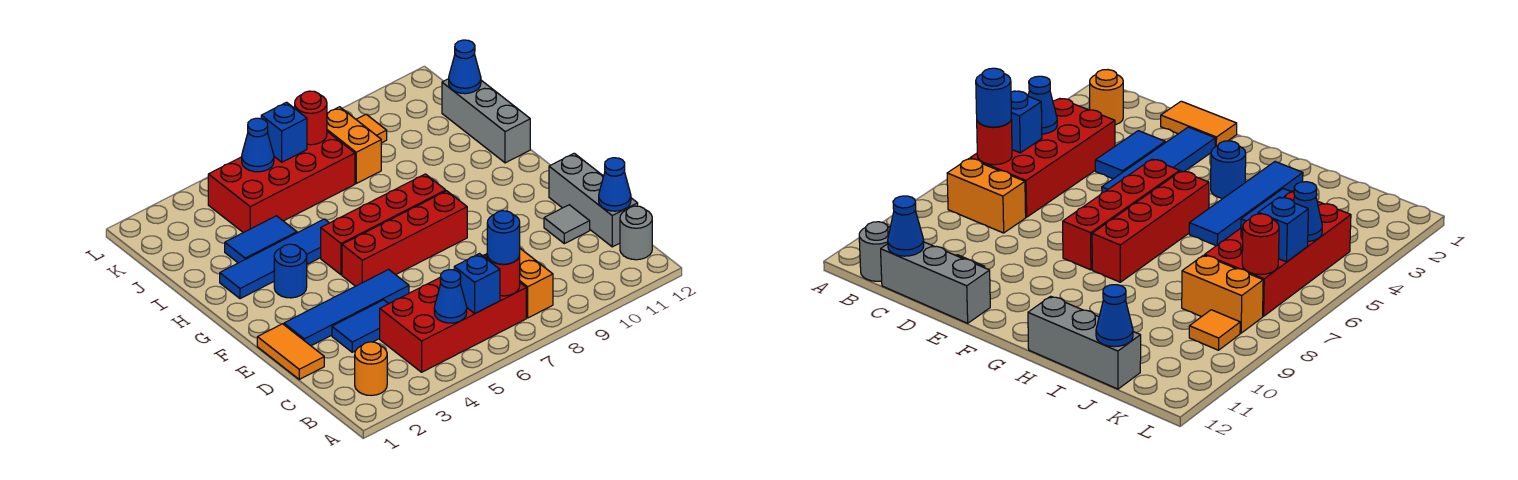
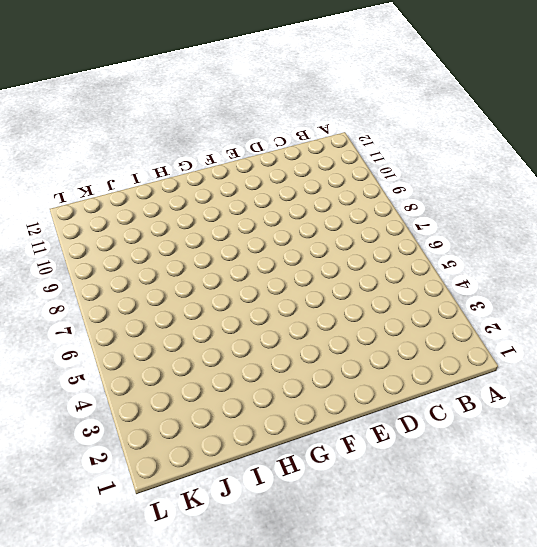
none -> orange round brick B2 level 1
none -> red brick B4:C7 level 1
none -> orange brick B8:C8 level 1

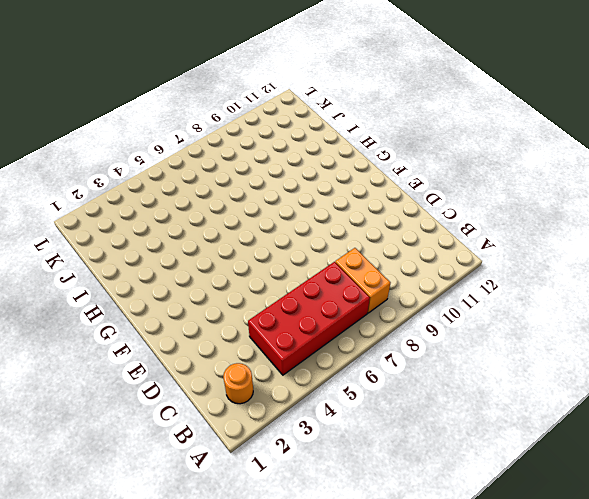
none -> grey round brick B12 level 1
none -> grey brick C12:E12 level 1
none -> orange tile D1:E1 level 1

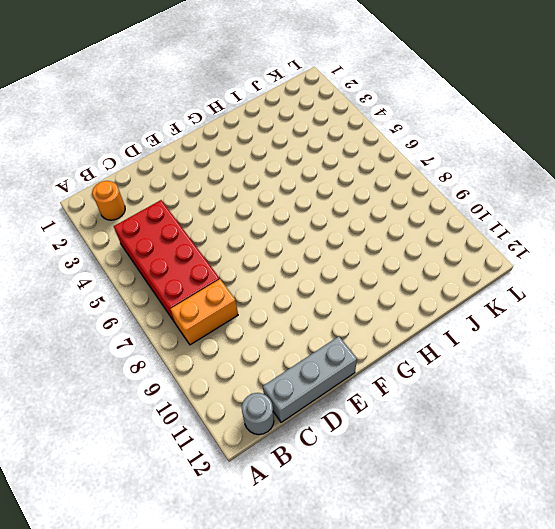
none -> orange tile D1:E1 level 1
none -> blue tile D3:D4 level 1
none -> grey tile D11 level 1

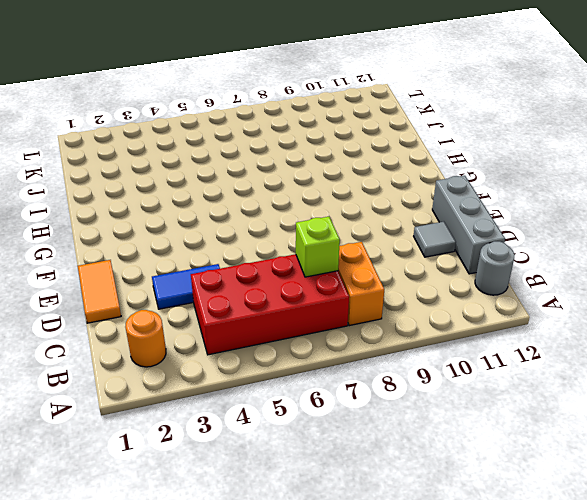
lime brick C7 level 2 -> none
none -> blue tile E2:E5 level 1
none -> red brick F5:F8 level 1
none -> blue round brick G3 level 1

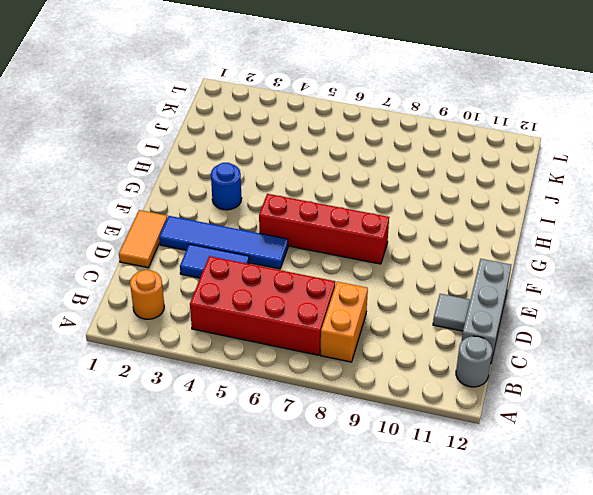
none -> red brick G5:G8 level 1
none -> blue tile H2:H5 level 1
none -> grey brick H12:J12 level 1

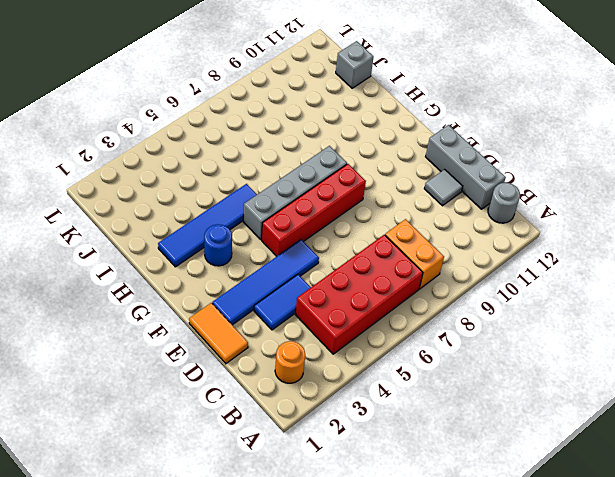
grey brick G5:G8 level 1 -> red brick G5:G8 level 1
grey brick J12 level 1 -> grey brick H12:J12 level 1
none -> blue tile I3:I4 level 1
none -> red brick J4:K7 level 1
none -> orange brick J8:K8 level 1

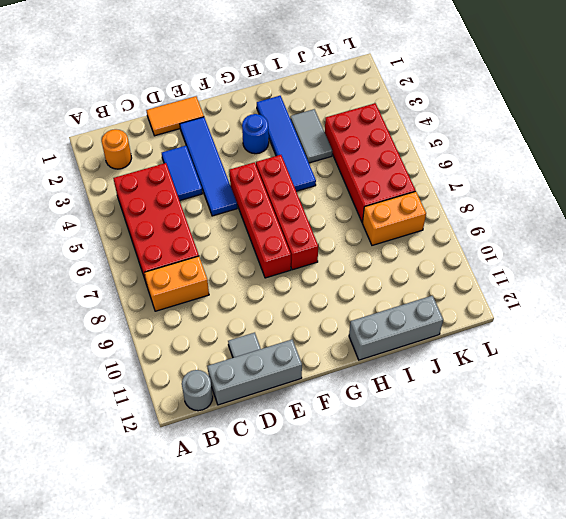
grey tile I3:I4 level 1 -> blue tile I3:I4 level 1
none -> orange tile K9 level 1
none -> blue cone B5 level 2
none -> blue brick B6 level 2

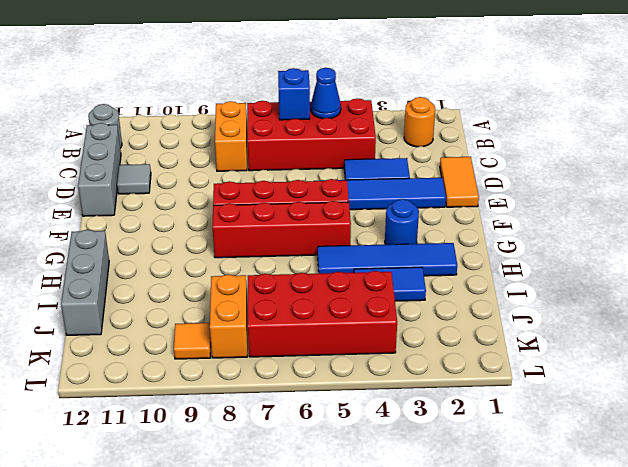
none -> red round brick B7 level 2
none -> blue cone C12 level 2
none -> blue cone J12 level 2

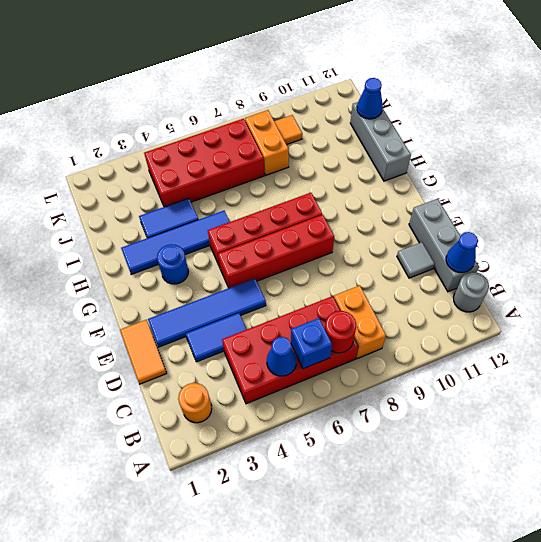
none -> blue cone K5 level 2
none -> blue brick K6 level 2
none -> red round brick K7 level 2

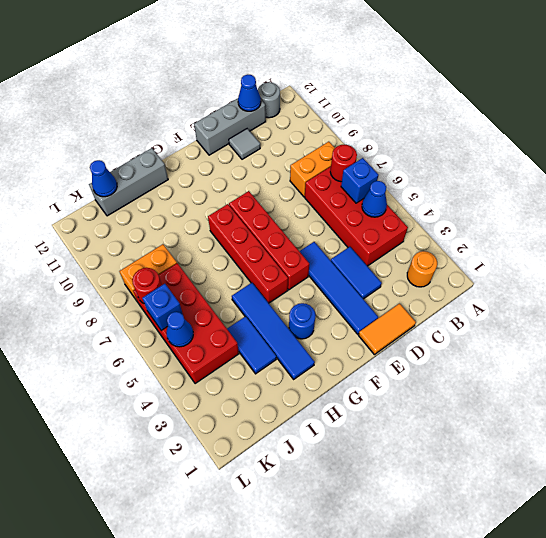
none -> orange tile K9 level 1
none -> blue round brick B7 level 3

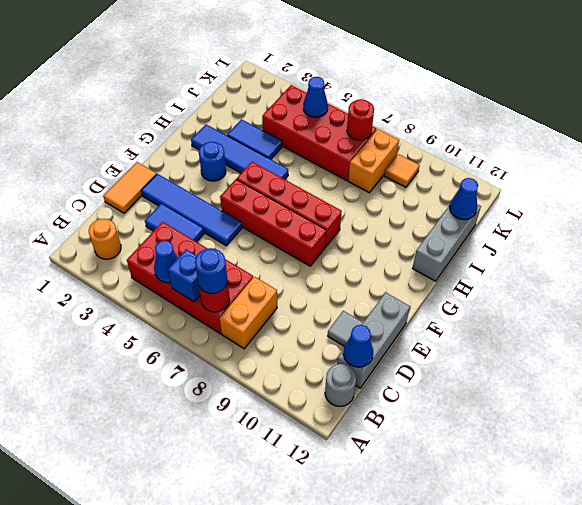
none -> blue brick K6 level 2

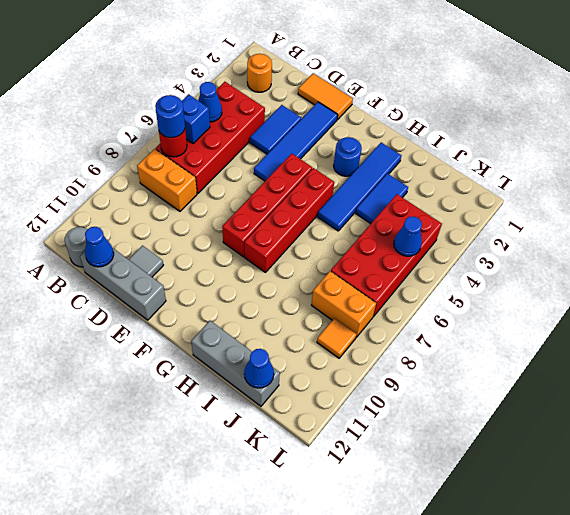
none -> blue brick K6 level 2
none -> red round brick K7 level 2

